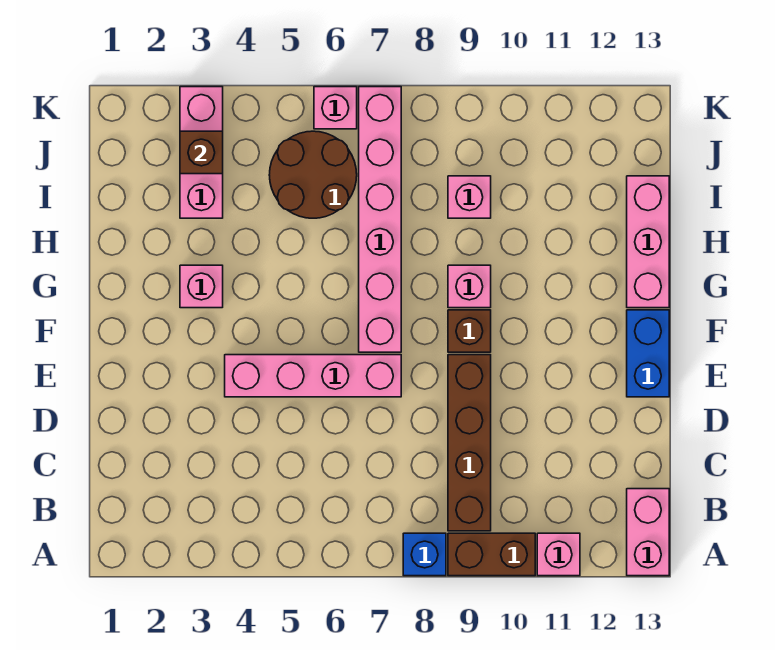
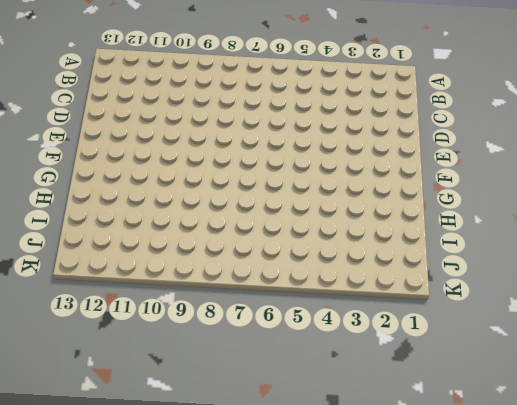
none -> blue brick A8 level 1
none -> brown brick A9:A10 level 1
none -> pink brick A11 level 1

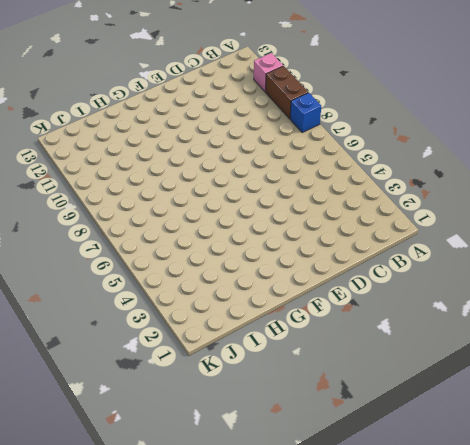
none -> pink brick A13:B13 level 1
none -> brown brick B9:E9 level 1
none -> pink brick E4:E7 level 1

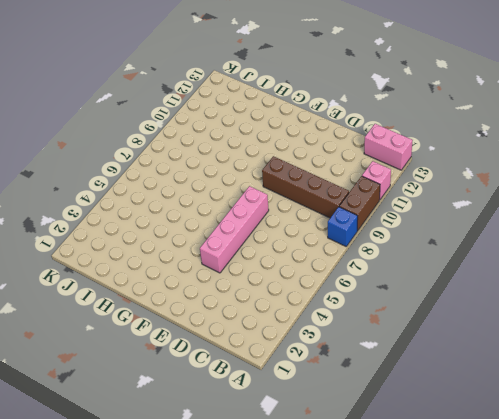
none -> blue brick E13:F13 level 1
none -> pink brick F7:K7 level 1
none -> brown brick F9 level 1

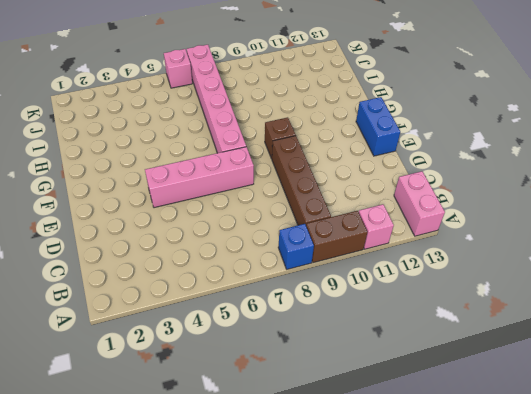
none -> pink brick G3 level 1
none -> pink brick G9 level 1
none -> pink brick G13:I13 level 1

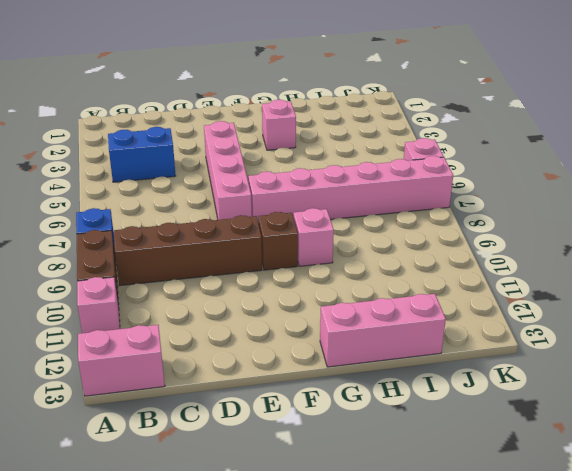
blue brick B4:C4 level 1 -> blue brick E13:F13 level 1
none -> pink brick I3:K3 level 1
none -> brown round brick I5:J6 level 1
none -> pink brick I9 level 1

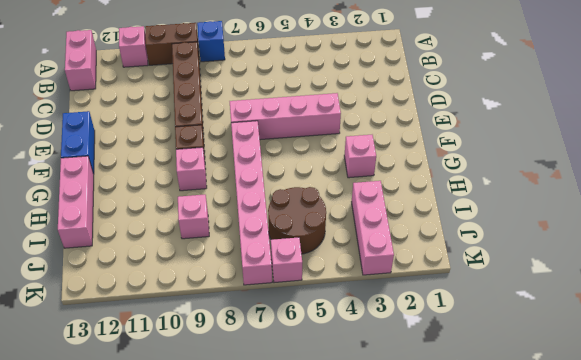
none -> brown brick J3 level 2

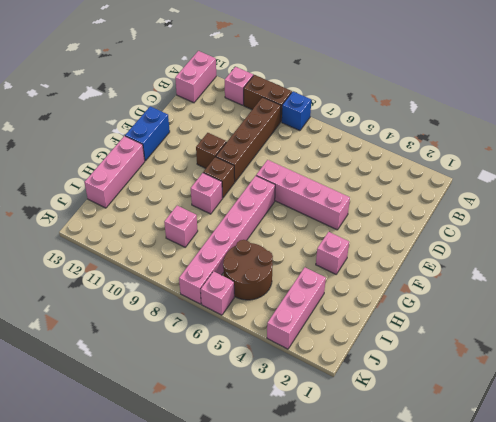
brown brick E10 level 1 -> brown brick J3 level 2

